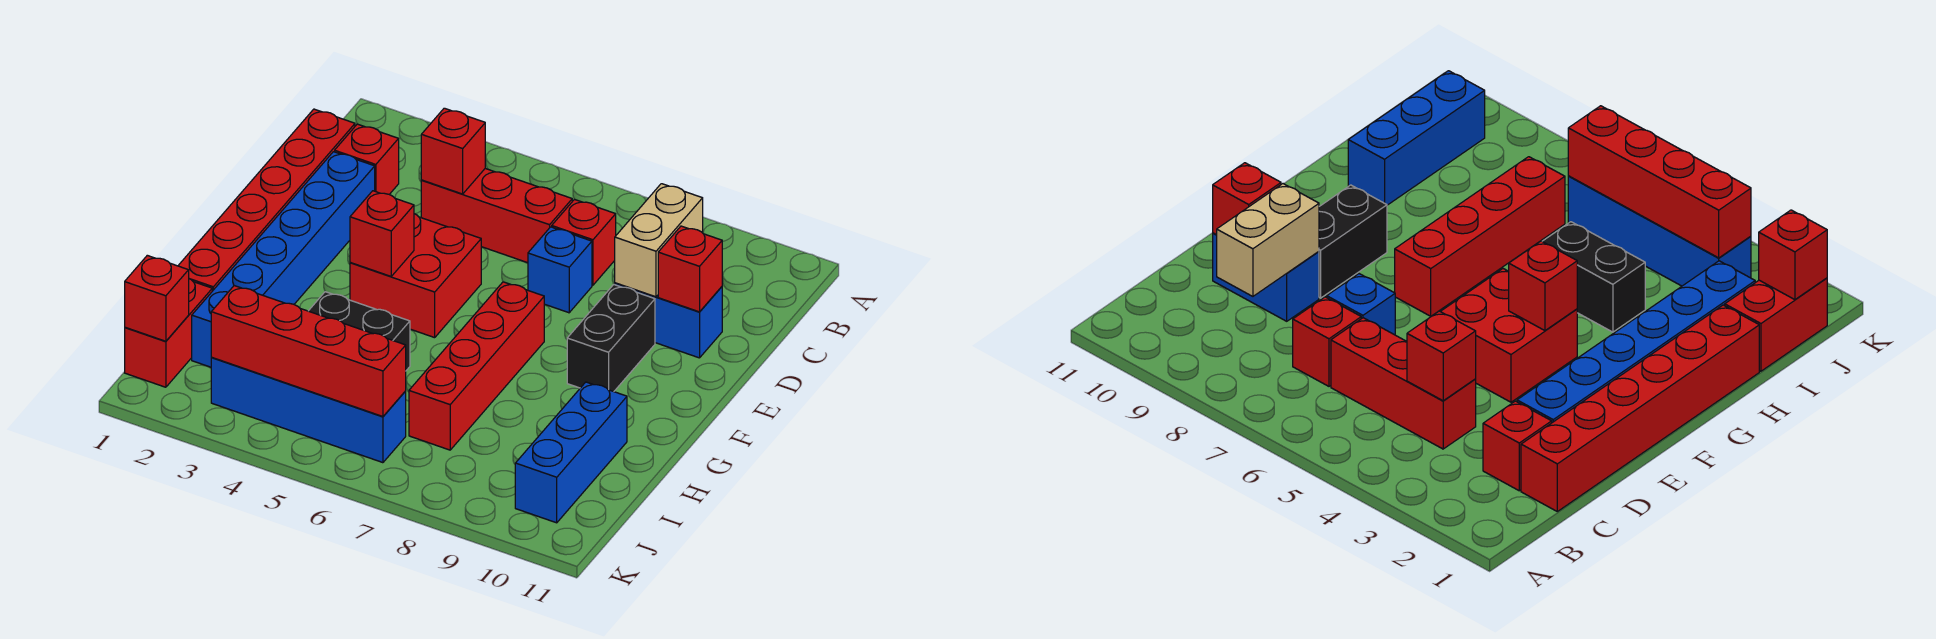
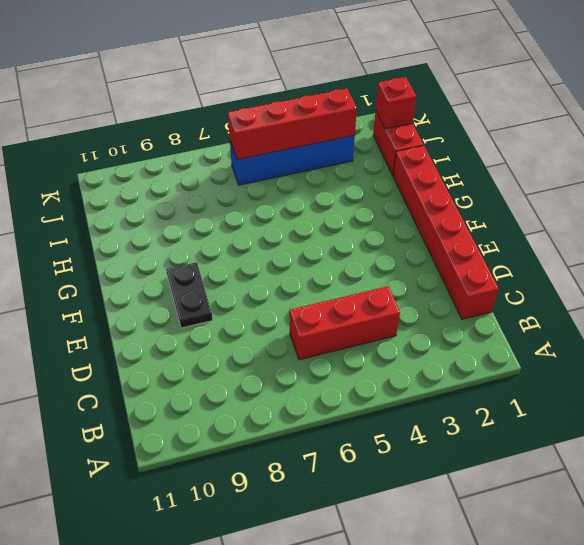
black plate E9:F9 level 1 -> black brick E9:F9 level 1
none -> red brick C2 level 1
none -> red brick C7 level 1
none -> blue brick D2:I2 level 1

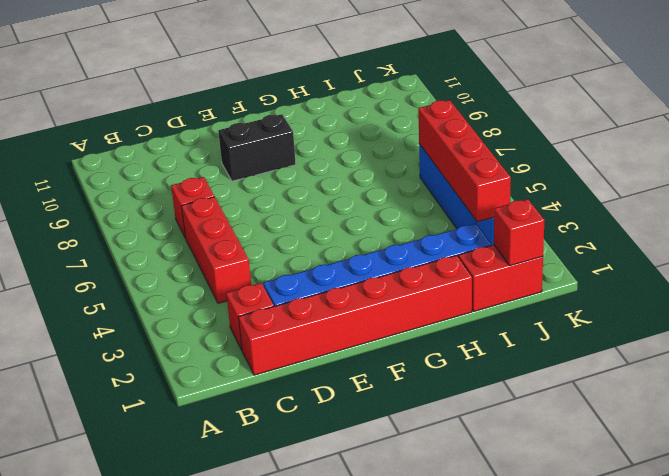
none -> blue brick D7 level 1
none -> blue brick D9:D10 level 1
none -> red brick E4:F5 level 1

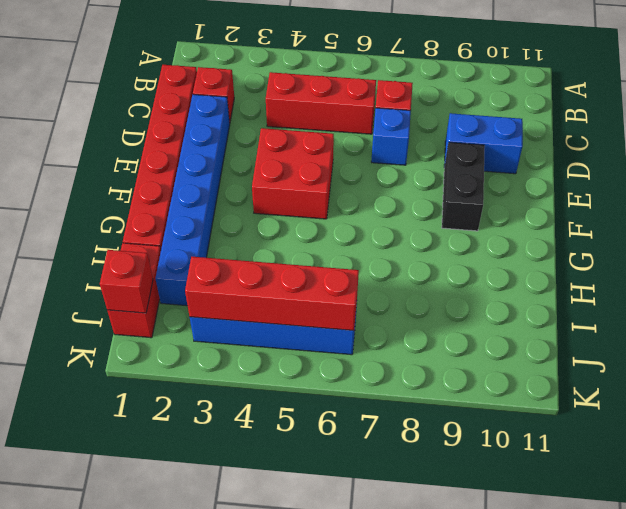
none -> red brick F7:I7 level 1
none -> black brick H4:H5 level 1
none -> blue brick H10:J10 level 1

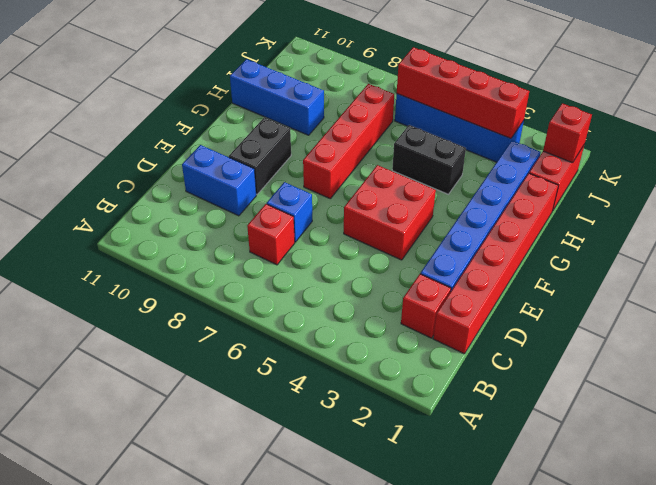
blue brick H9:H11 level 1 -> blue brick H10:J10 level 1
none -> red brick C4:C6 level 1
none -> red brick C4 level 2
none -> tan brick C9:D9 level 2

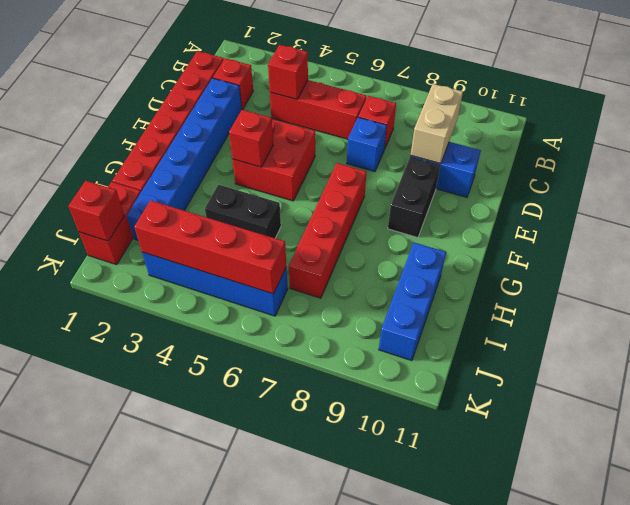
none -> red brick D10 level 2

